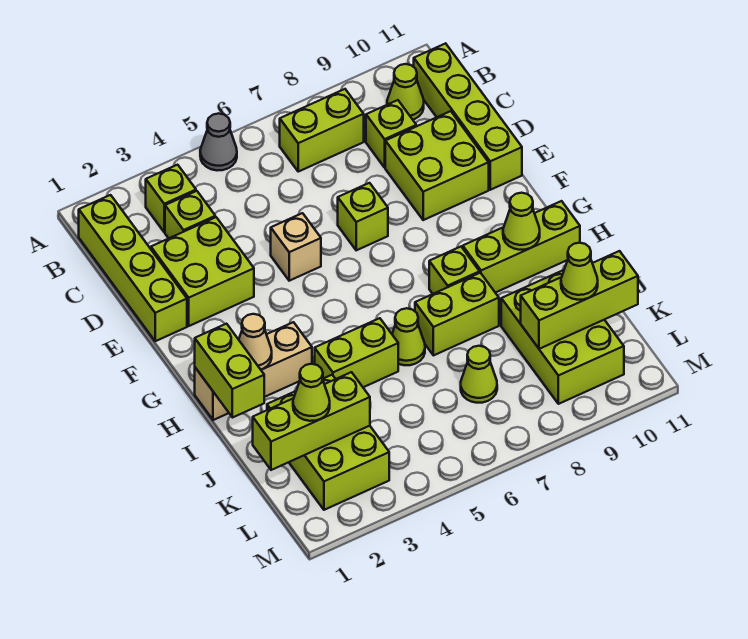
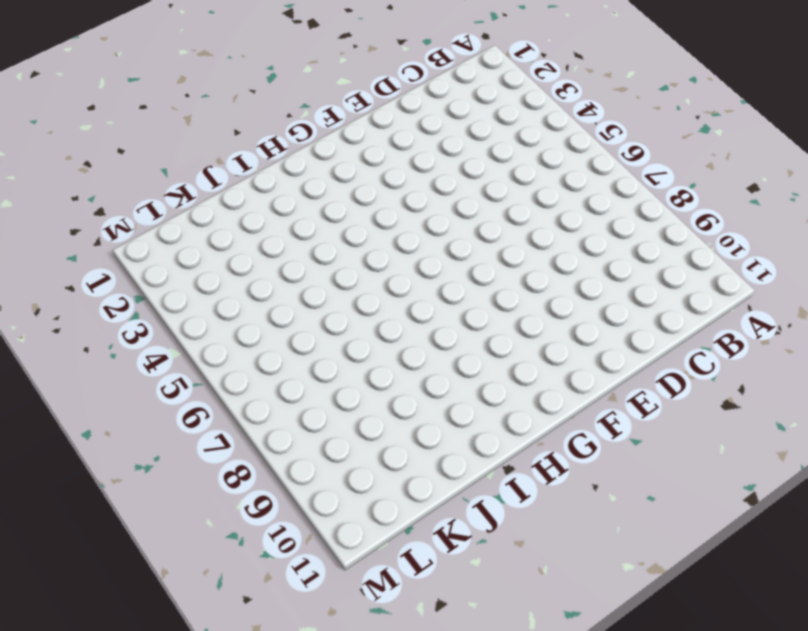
none -> grey cone A5 level 1
none -> lime brick B1:E1 level 1
none -> lime brick B3 level 1

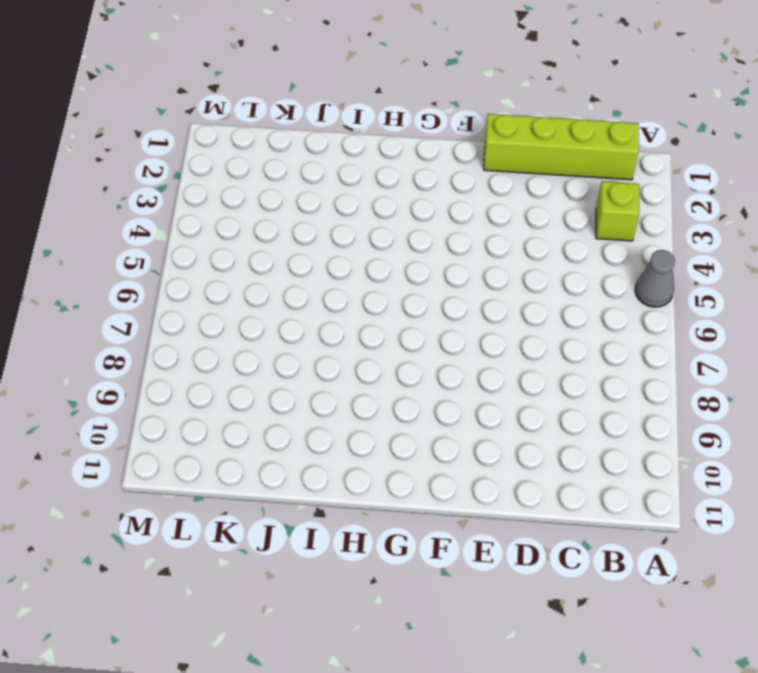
none -> lime brick B7:B8 level 1
none -> lime cone B10 level 1
none -> lime brick B11:E11 level 1

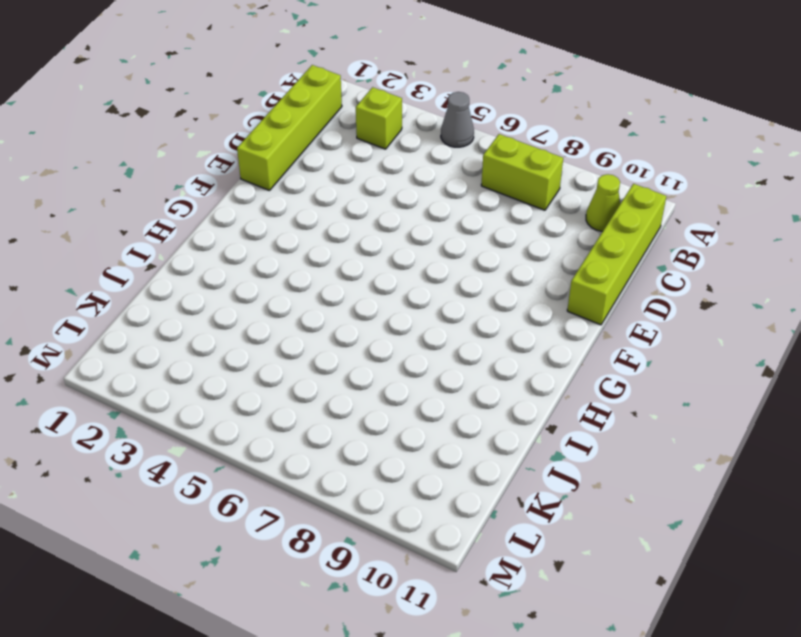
none -> lime brick C3 level 1
none -> lime brick C9 level 1
none -> lime brick D2:E3 level 1

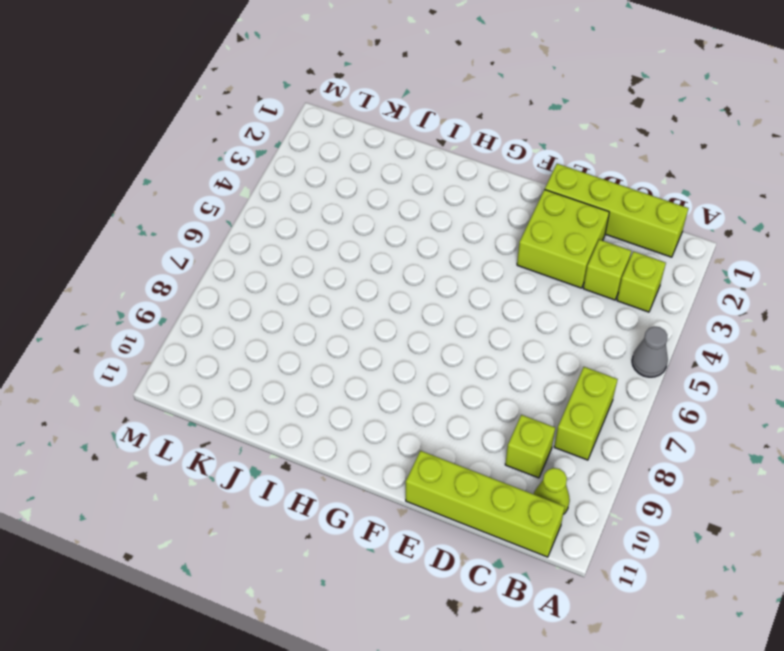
none -> lime brick D9:E10 level 1
none -> tan brick E5 level 1
none -> lime brick E7 level 1

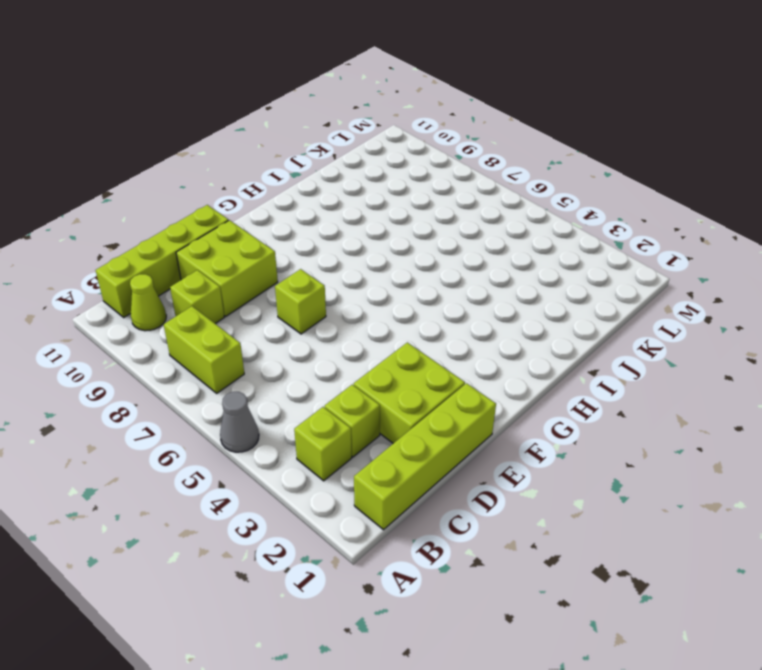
none -> tan brick E5 level 1
none -> tan brick H1:H3 level 1
none -> lime brick H8 level 1

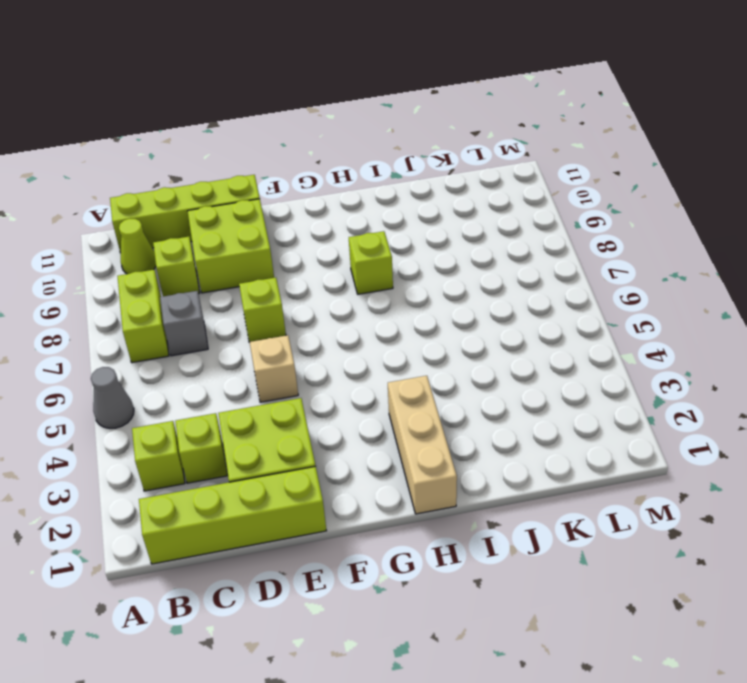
grey brick C7 level 1 -> none
none -> lime brick H9:H11 level 1
none -> lime brick I4:I5 level 1
none -> lime cone I6 level 1

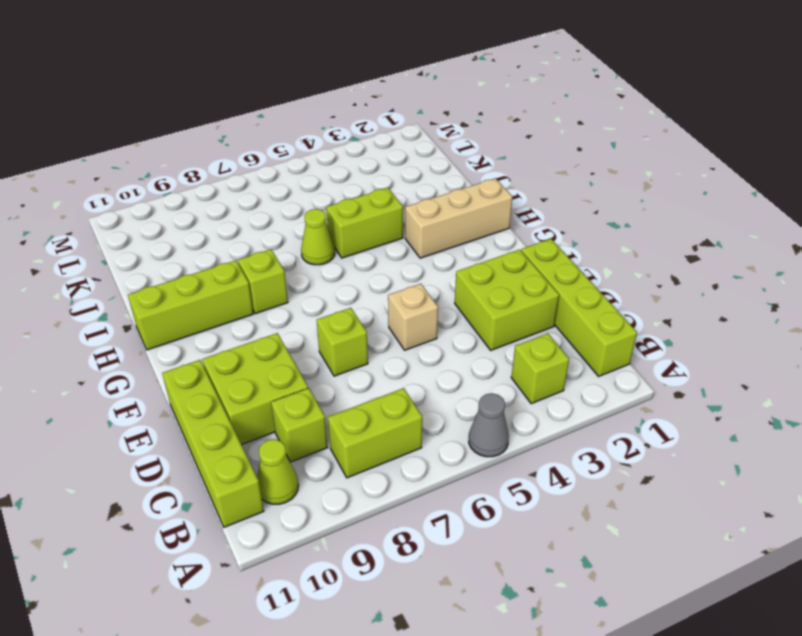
none -> lime brick C3 level 1
none -> lime brick I7:I8 level 1
none -> lime brick J2:L3 level 1

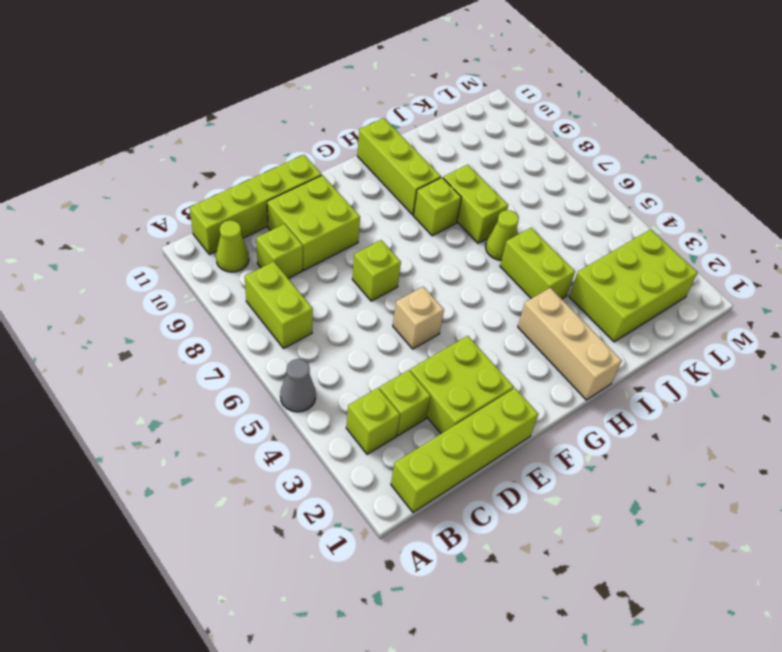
none -> lime brick J9:L10 level 1
none -> lime cone K7 level 1
none -> lime brick H1:I1 level 2

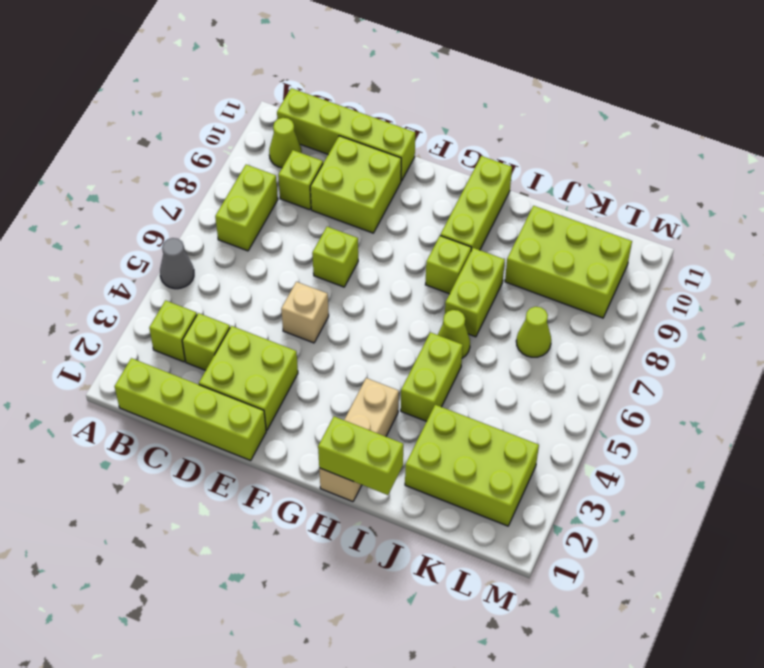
none -> tan cone H2 level 2
none -> lime cone H10 level 2
none -> lime brick K1:K3 level 2

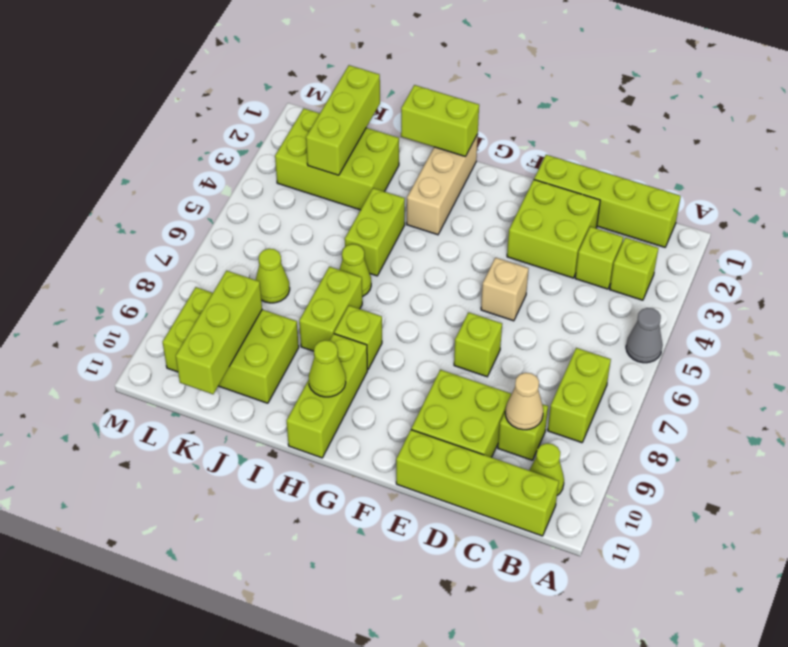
tan cone C9 level 2 -> tan cone H2 level 2
none -> lime cone K2 level 3
none -> lime cone K10 level 3

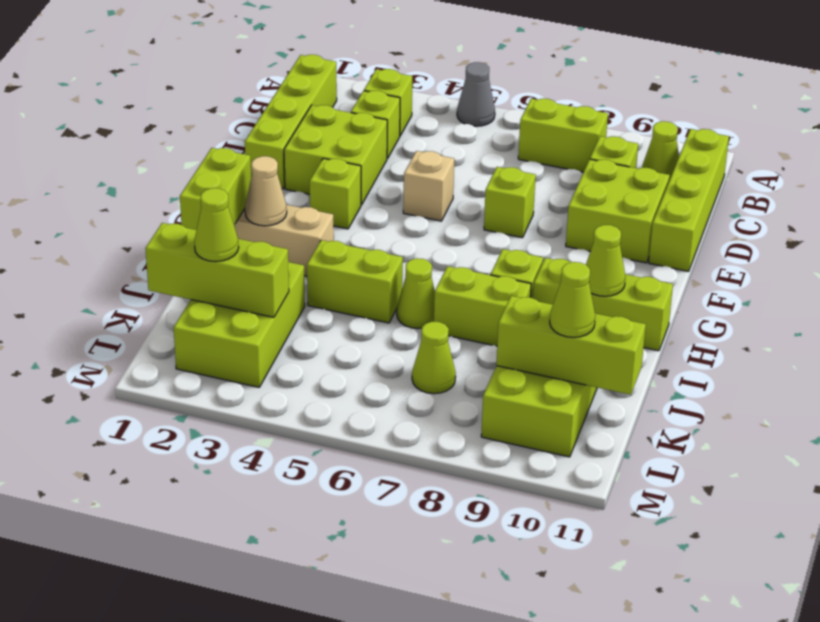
lime brick F3 level 1 -> none

